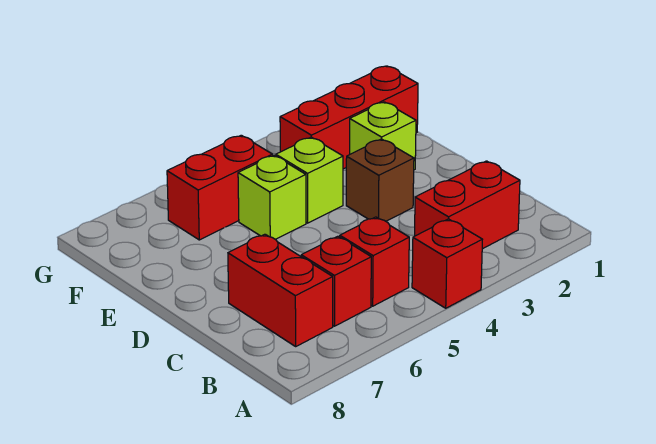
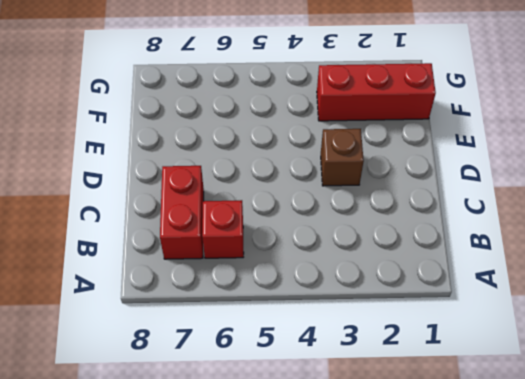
none -> red brick A4 level 1
none -> red brick B2:B3 level 1

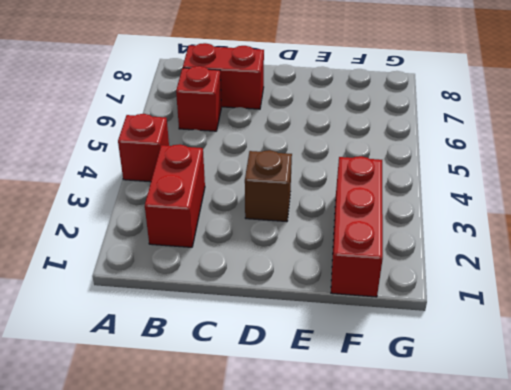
none -> red brick B5 level 1
none -> lime brick E2 level 1

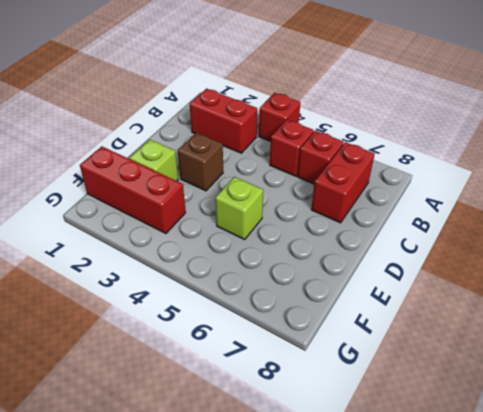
none -> lime brick E4 level 1
none -> red brick F5:F6 level 1

